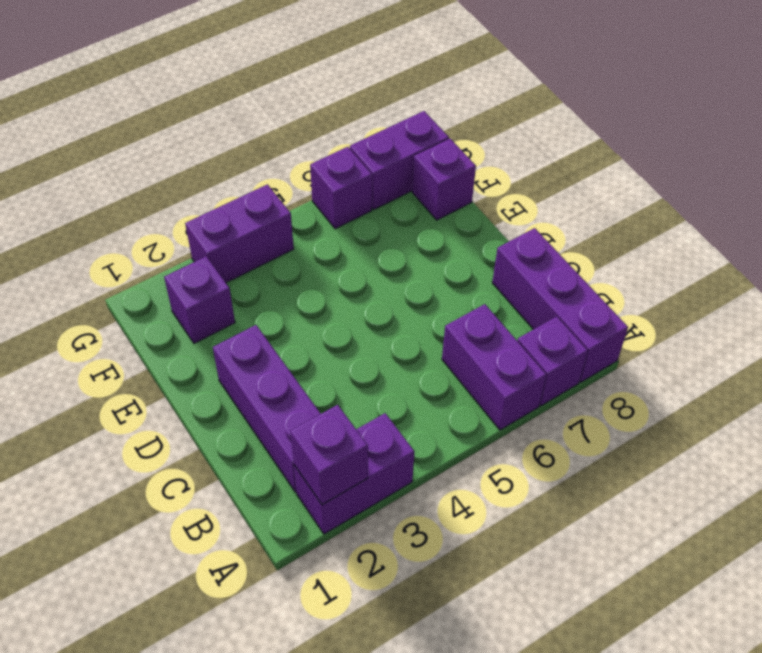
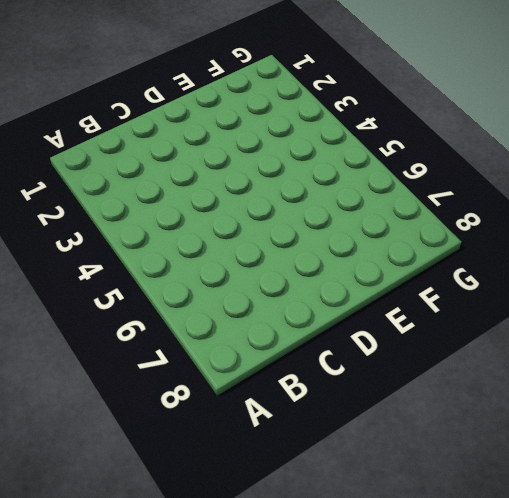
none -> purple brick A2:A3 level 1
none -> purple brick A6:B6 level 1

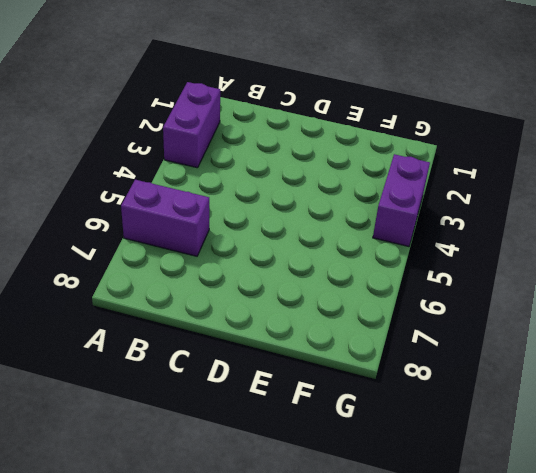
none -> purple brick A7 level 1
none -> purple brick A8:C8 level 1

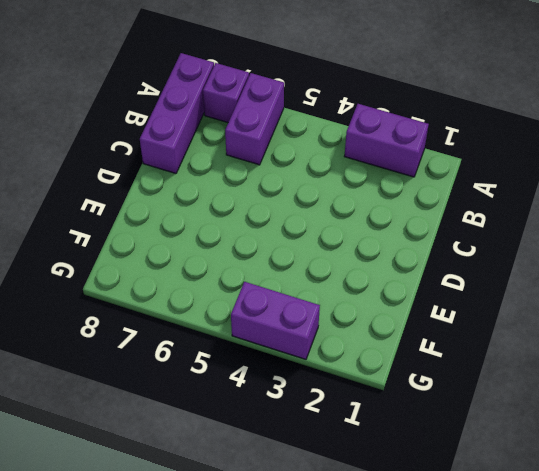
none -> purple brick B2:D2 level 1
none -> purple brick F2 level 1

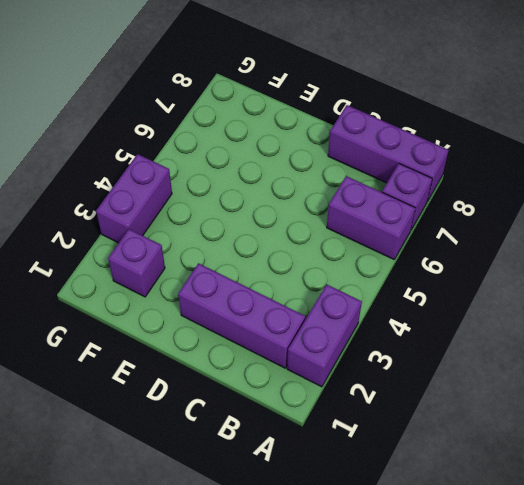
none -> purple brick F8 level 1
none -> purple brick G6 level 1

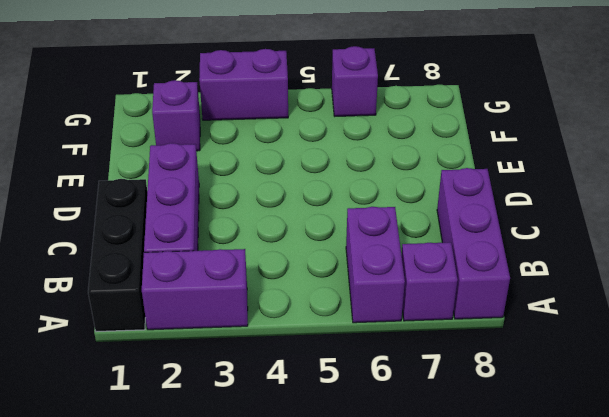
black brick A1:C1 level 1 -> none
none -> purple brick F8 level 1
none -> purple brick G7:G8 level 1

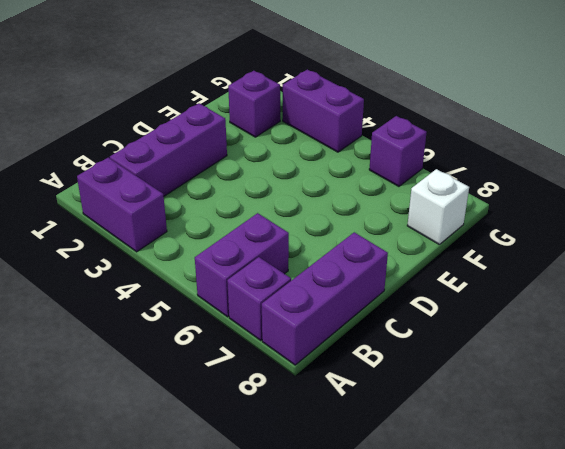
white brick F8 level 1 -> purple brick F8 level 1
none -> purple brick G7:G8 level 1
none -> purple brick A2 level 2

